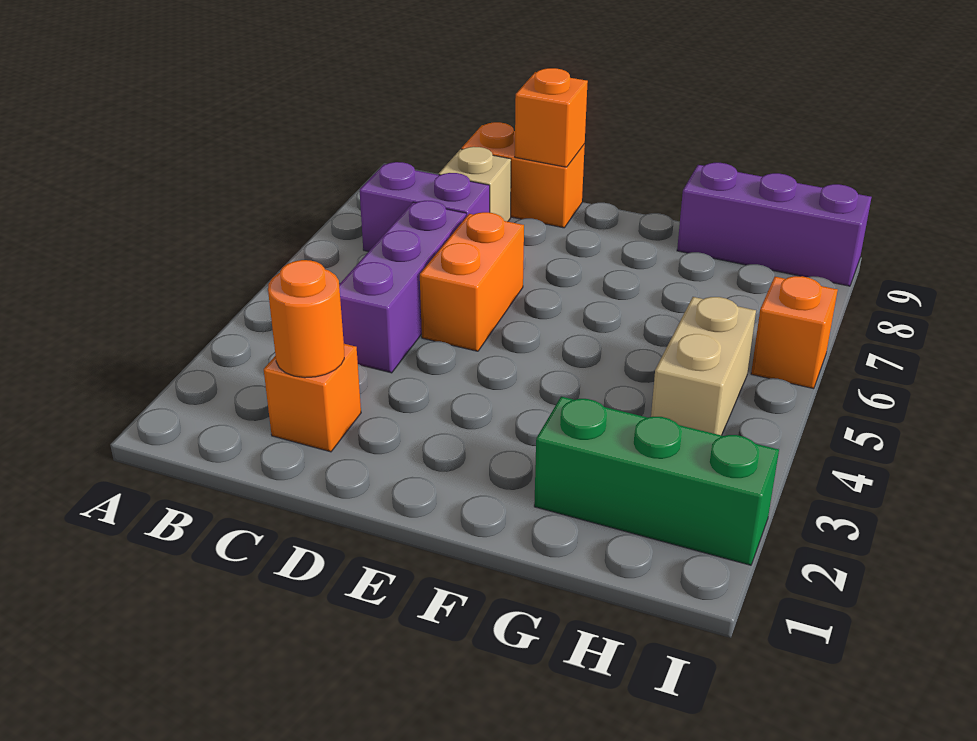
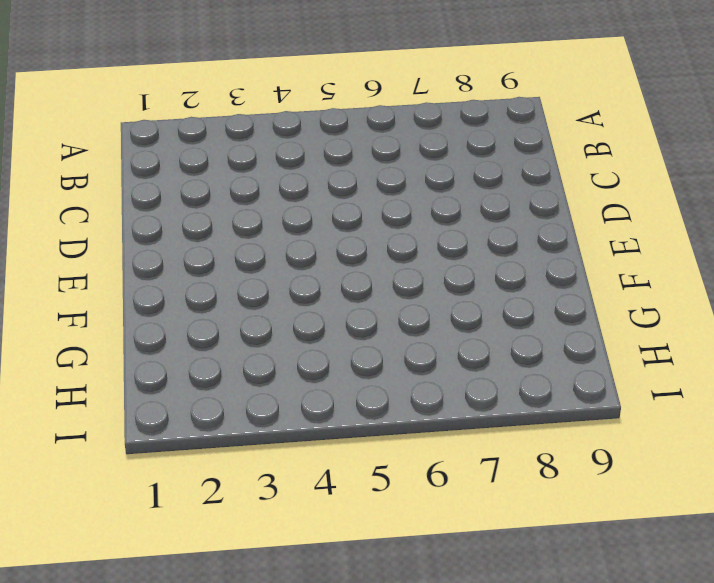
none -> purple brick B7:C7 level 1
none -> orange brick C2 level 1
none -> purple brick C4:C6 level 1

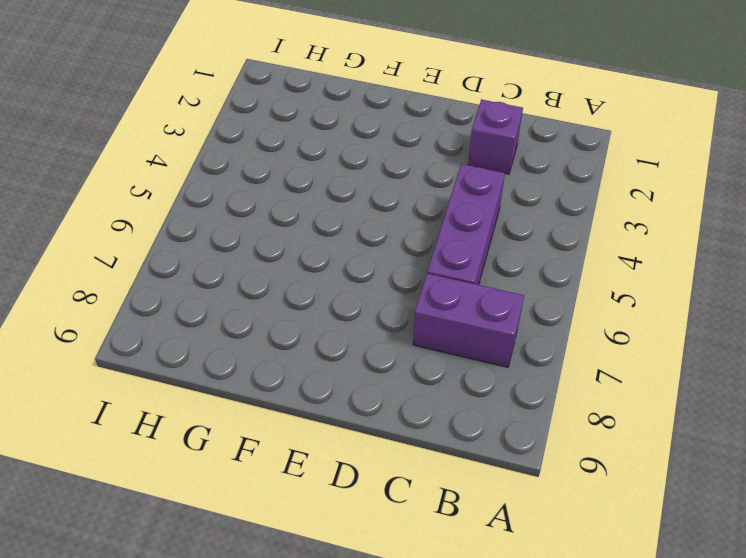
purple brick C2 level 1 -> orange brick C2 level 1
none -> tan brick C8 level 1
none -> orange brick C9:D9 level 1
none -> orange brick D5:D6 level 1

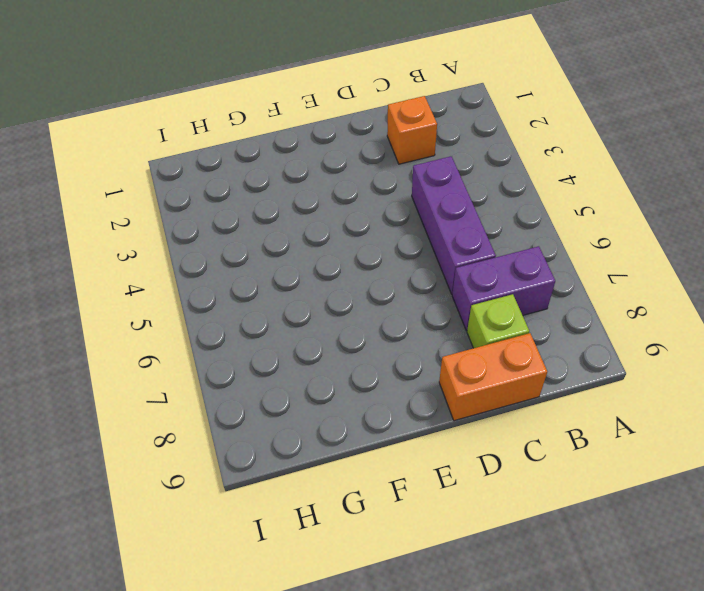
lime brick C8 level 1 -> tan brick C8 level 1
none -> orange brick D5:D6 level 1
none -> green brick G2:I2 level 1
none -> purple brick G9:I9 level 1

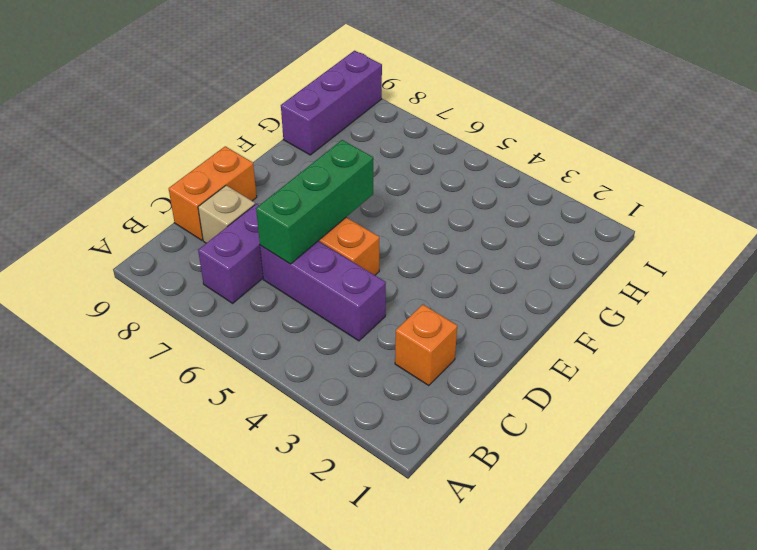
green brick C6:E6 level 2 -> green brick G2:I2 level 1
none -> tan brick H4:H5 level 1
none -> orange brick I6 level 1
none -> orange round brick C2 level 2

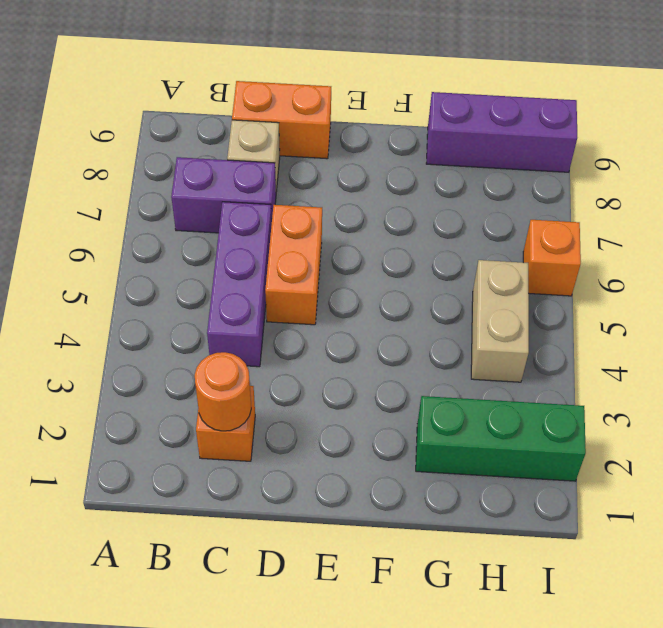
none -> orange brick D9 level 2

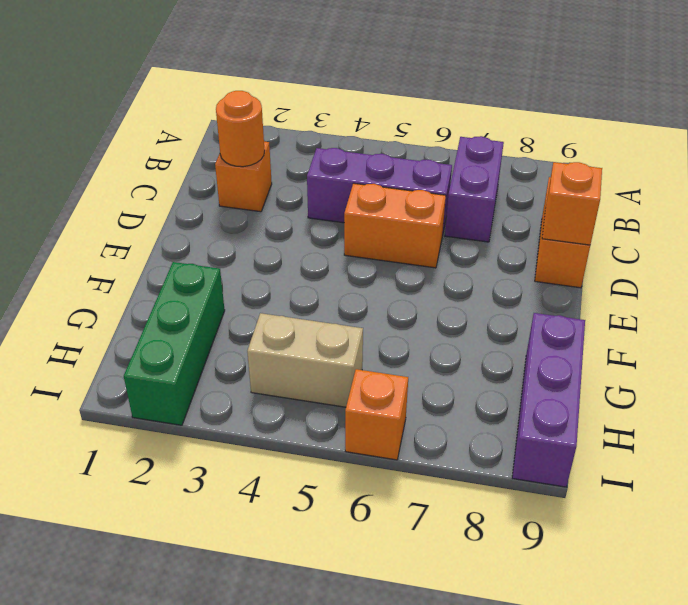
none -> tan brick C8 level 1

